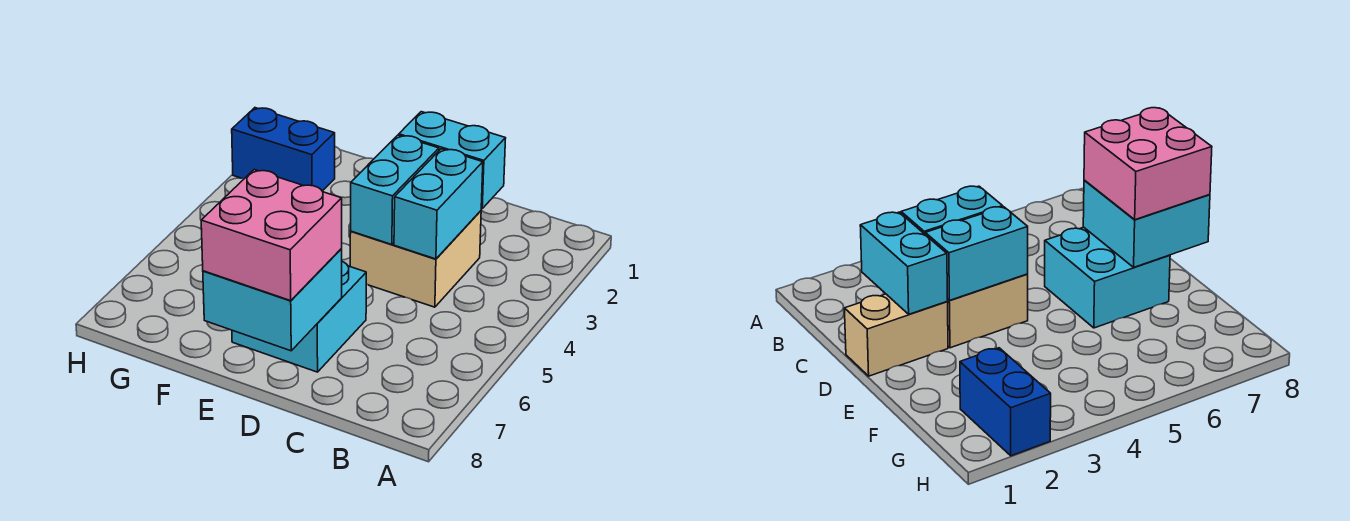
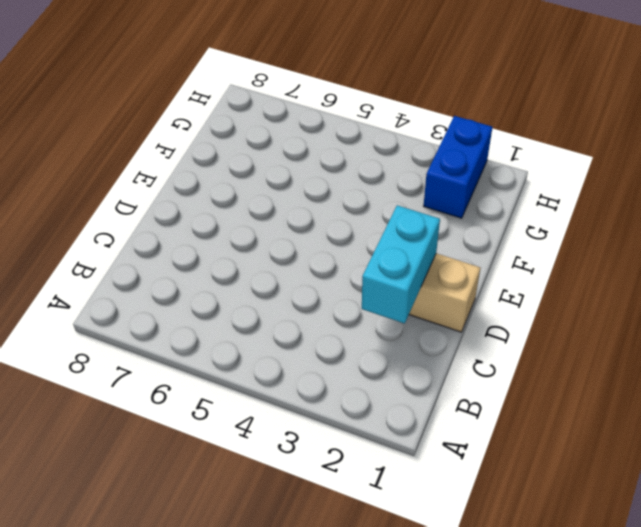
none -> tan brick C3:D4 level 1
none -> cyan brick D6:E7 level 1

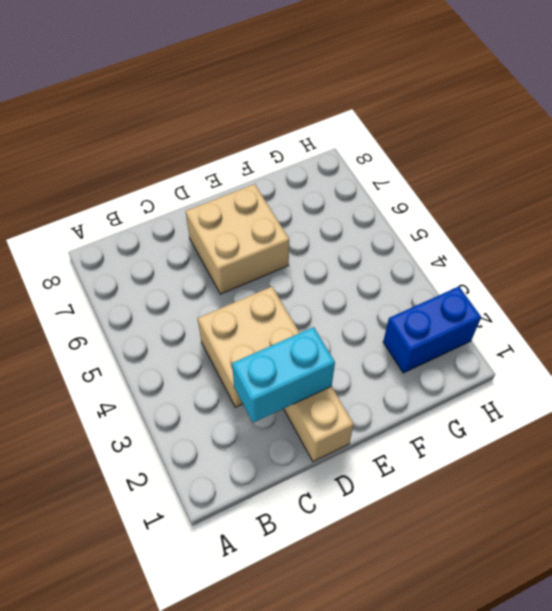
tan brick D6:E7 level 1 -> cyan brick D6:E7 level 1
none -> cyan brick C3:C4 level 2
none -> cyan brick D3:D4 level 2

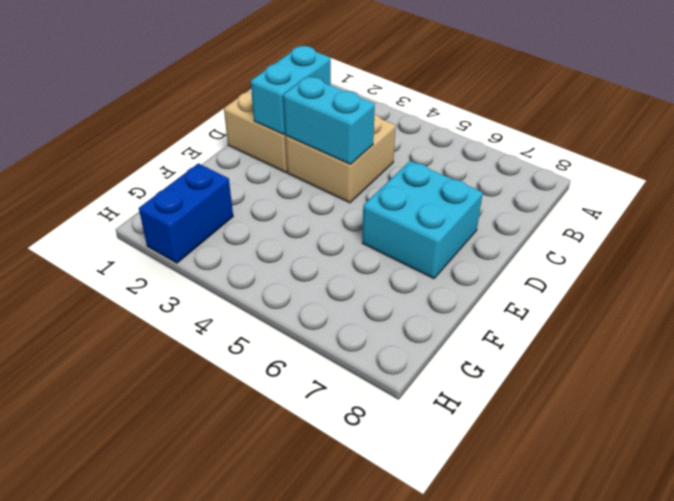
none -> cyan brick C3:C4 level 2
none -> cyan brick D7:E8 level 2

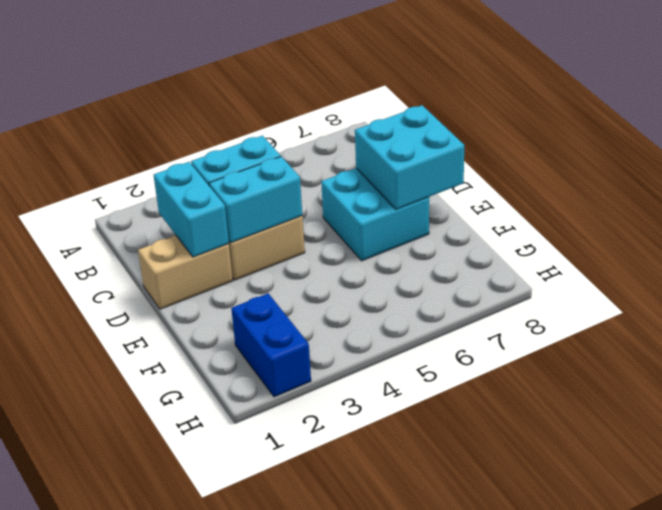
none -> pink brick D7:E8 level 3

